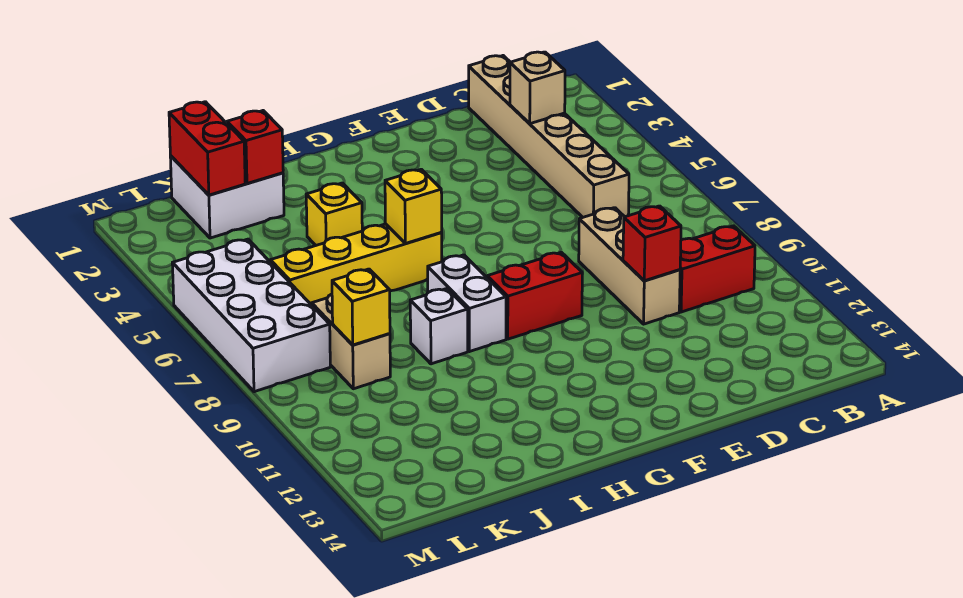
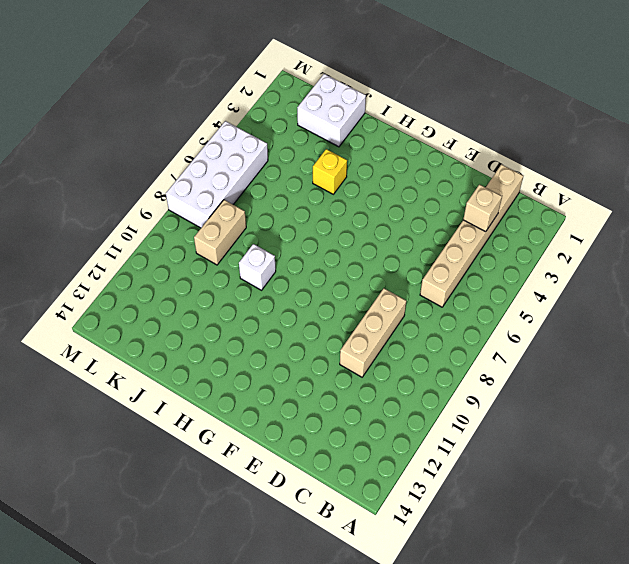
none -> red brick B10:C10 level 1
none -> red brick F9:G9 level 1
none -> yellow brick H6:K6 level 1

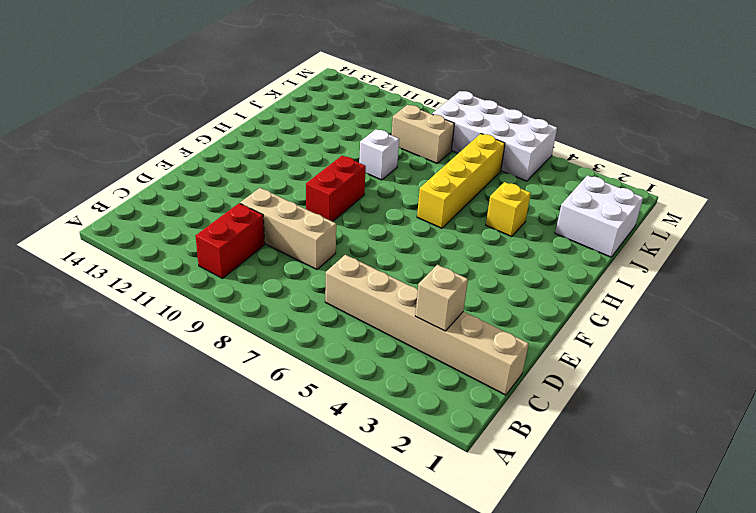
none -> white brick H8:H9 level 1
none -> red brick D10 level 2
none -> yellow brick H6 level 2

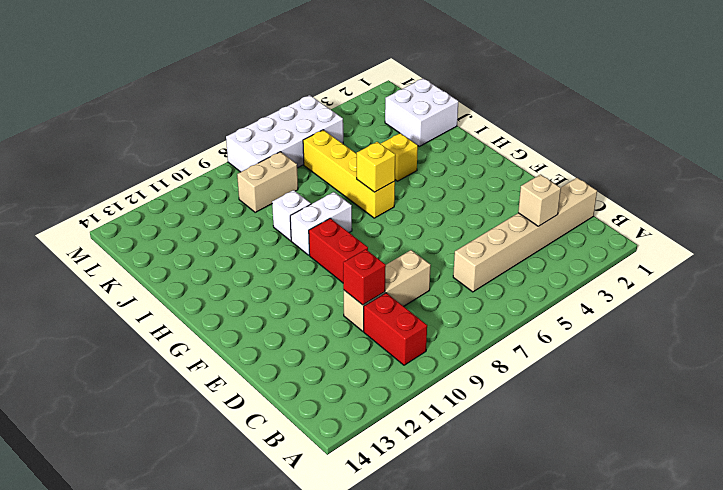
none -> red brick J2 level 2
none -> red brick K1:K2 level 2
none -> yellow brick K9 level 2

